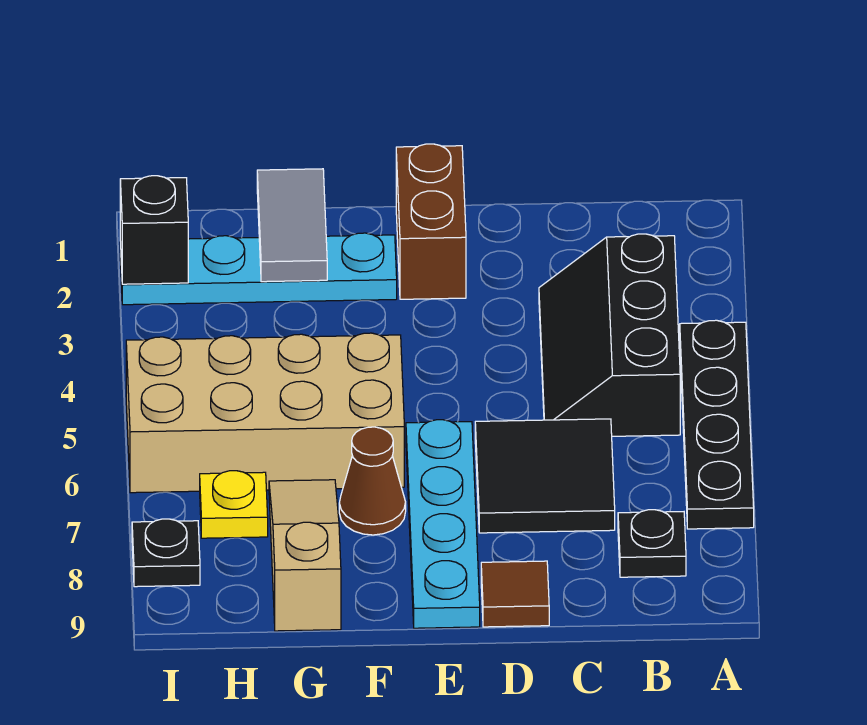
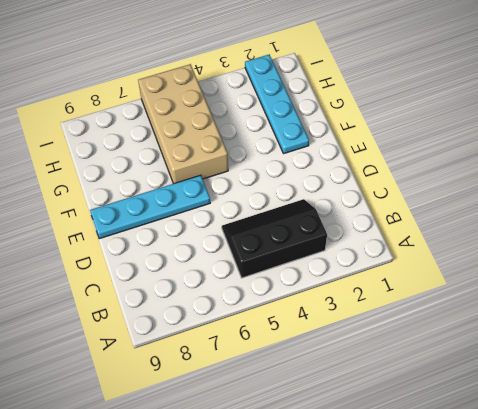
none -> black plate A4:A7 level 1
none -> black plate B8 level 1
none -> black tile C6:D7 level 1

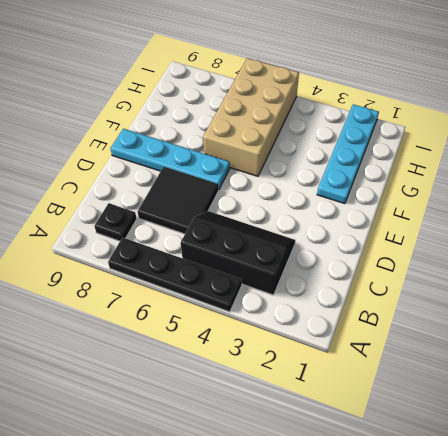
none -> brown tile D9 level 1
none -> brown brick E1:E2 level 1
none -> brown cone F7 level 1

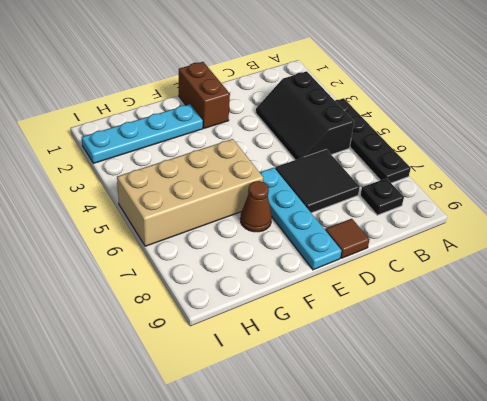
none -> tan slope G7:G9 level 1 top 9
none -> yellow plate H7 level 1
none -> black plate I8 level 1

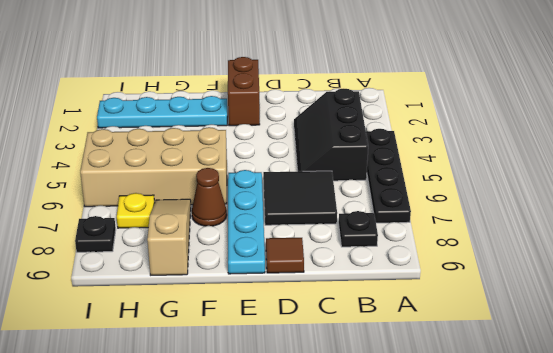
none -> grey tile G1:G2 level 2
none -> black brick I2 level 2

